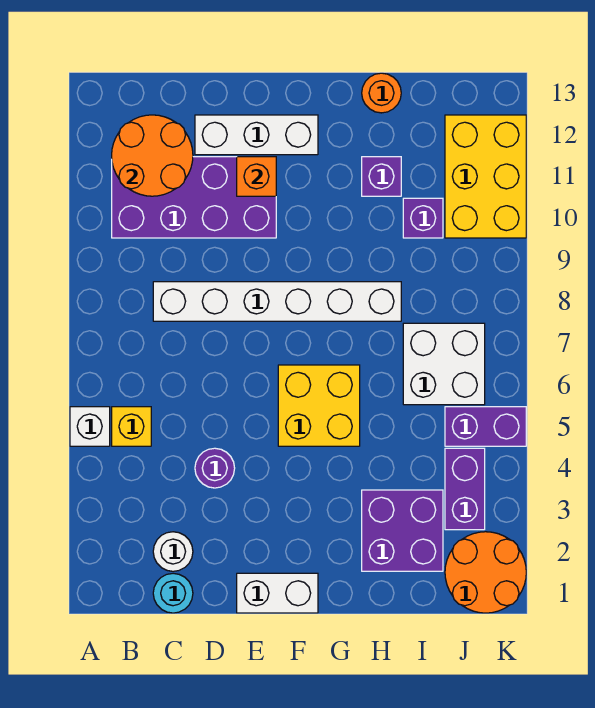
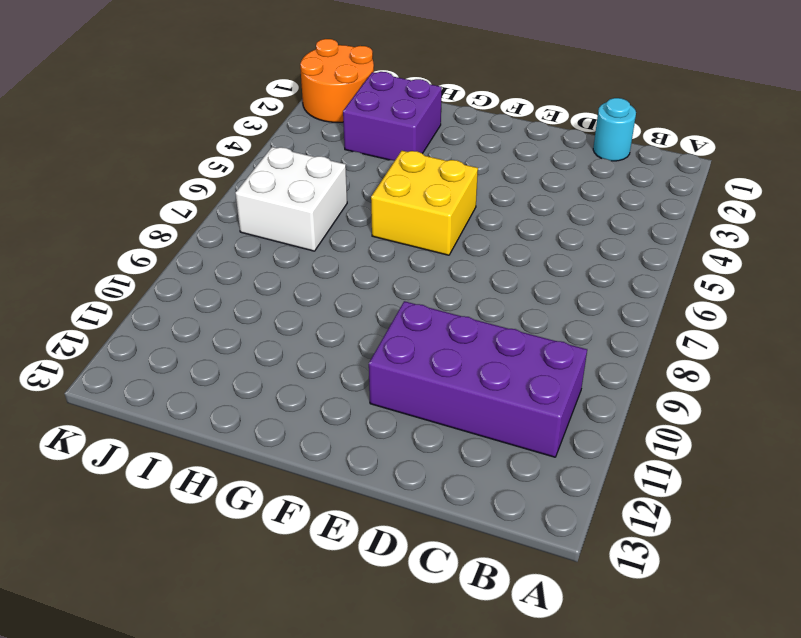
none -> white brick A5 level 1
none -> yellow brick B5 level 1
none -> white round brick C2 level 1

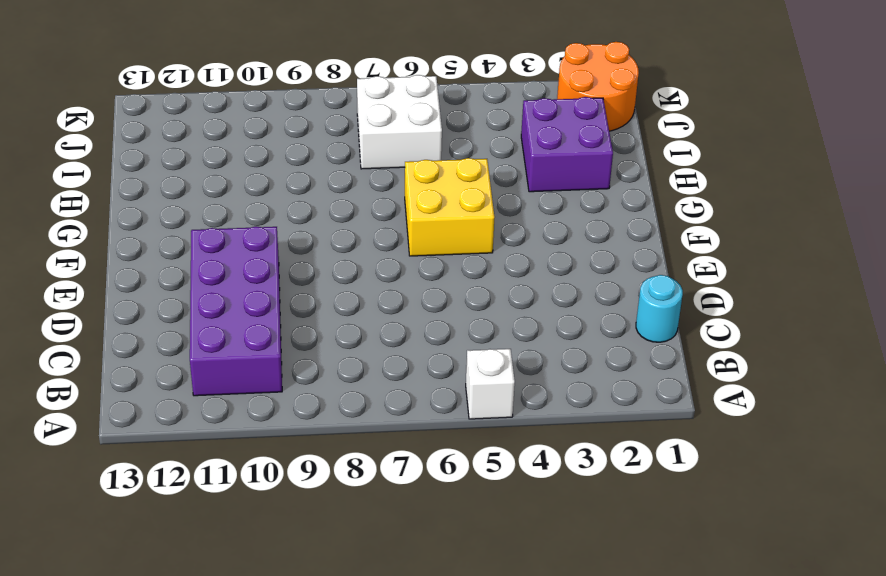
none -> yellow brick B5 level 1
none -> white round brick C2 level 1
none -> white brick C8:H8 level 1

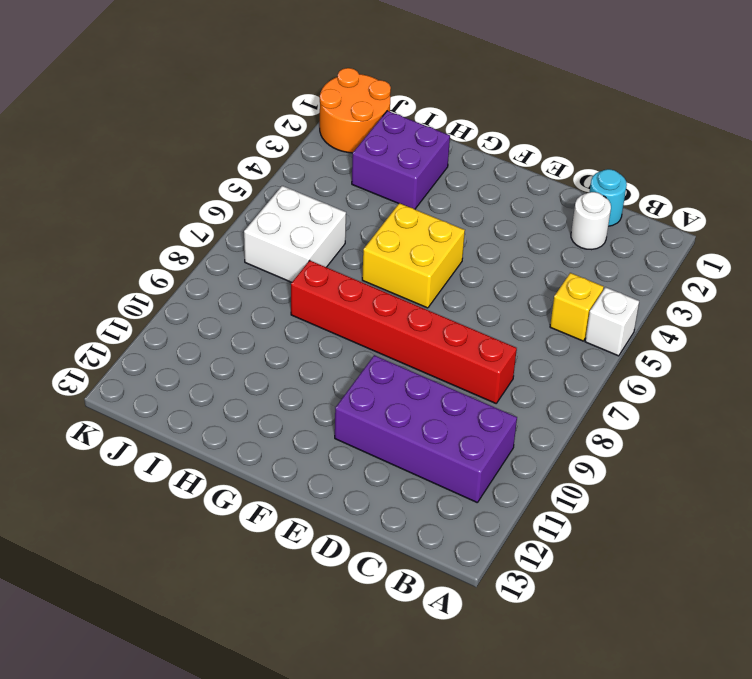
red brick C8:H8 level 1 -> white brick C8:H8 level 1
none -> purple round brick D4 level 1
none -> white brick D12:F12 level 1
none -> white brick E1:F1 level 1

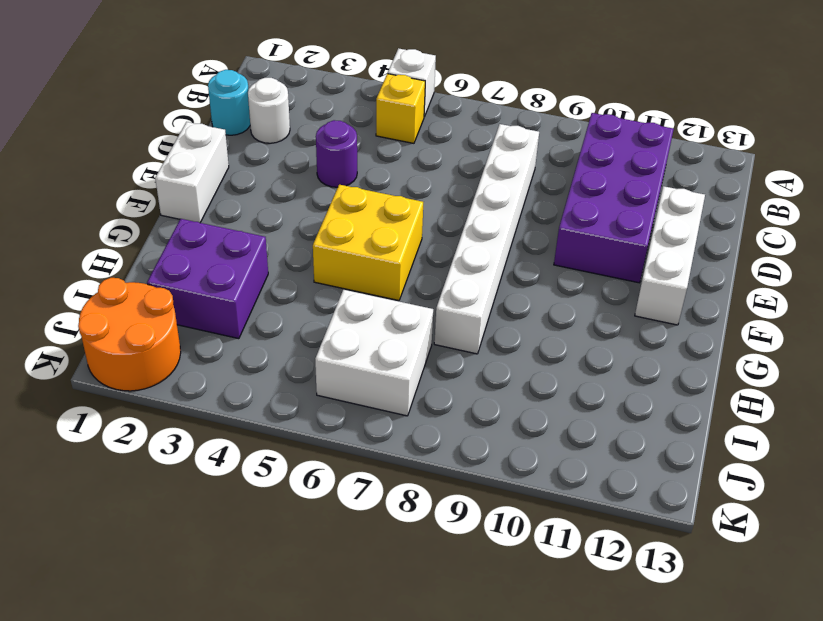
none -> purple brick H11 level 1
none -> orange round brick H13 level 1
none -> purple brick I10 level 1

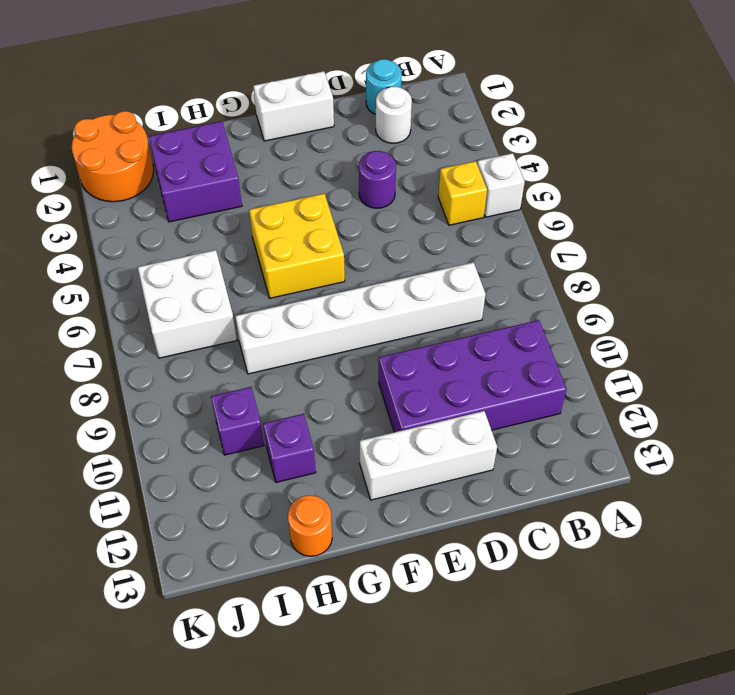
none -> purple brick J3:J4 level 1
none -> purple brick J5:K5 level 1
none -> yellow brick J10:K12 level 1

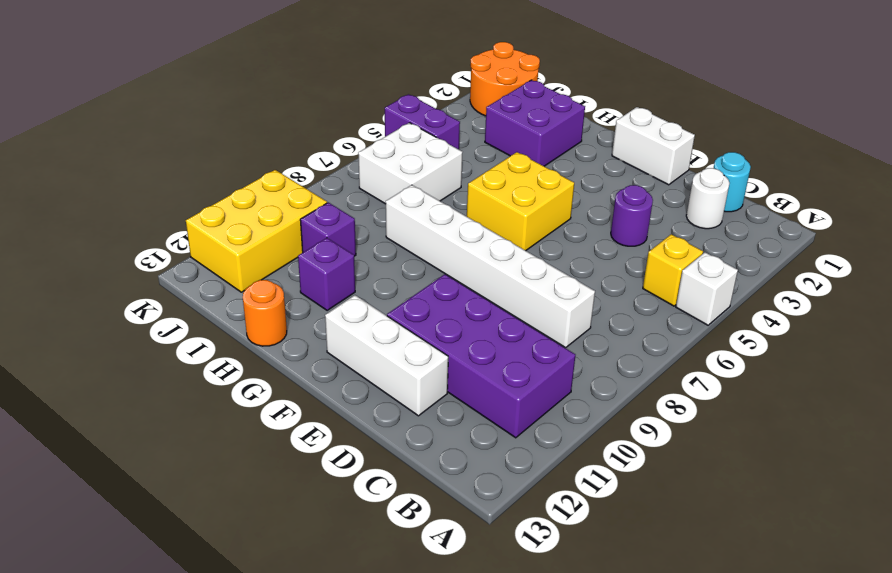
none -> purple brick J3:J4 level 1
none -> orange round brick B11:C12 level 2
none -> orange brick E11 level 2

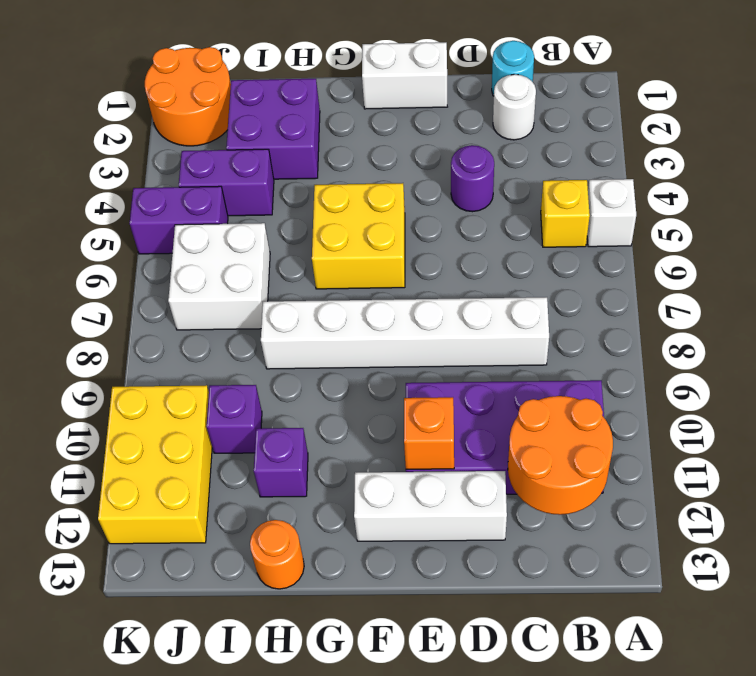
purple brick I4:J4 level 1 -> purple brick J3:J4 level 1

